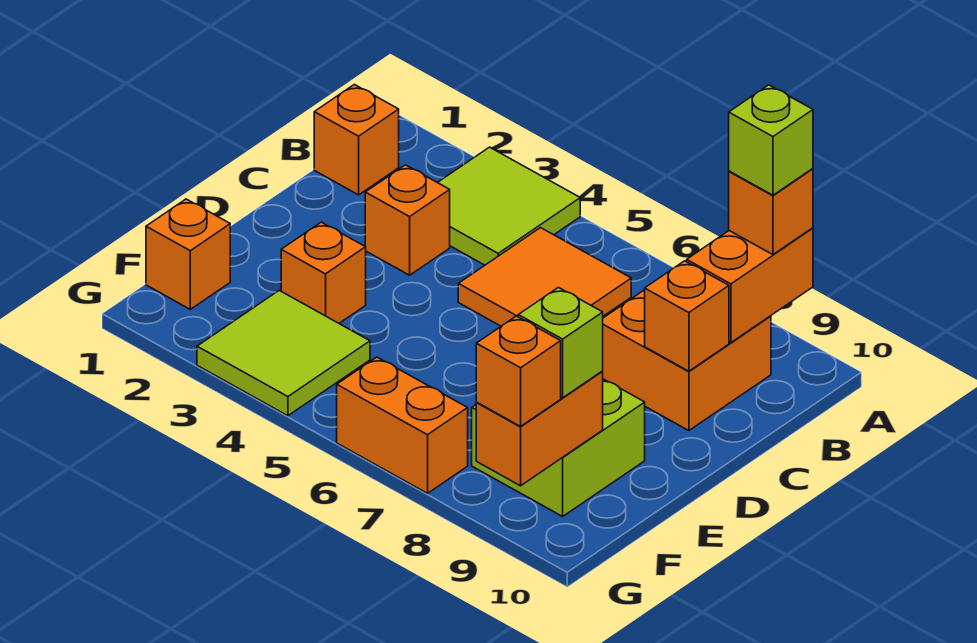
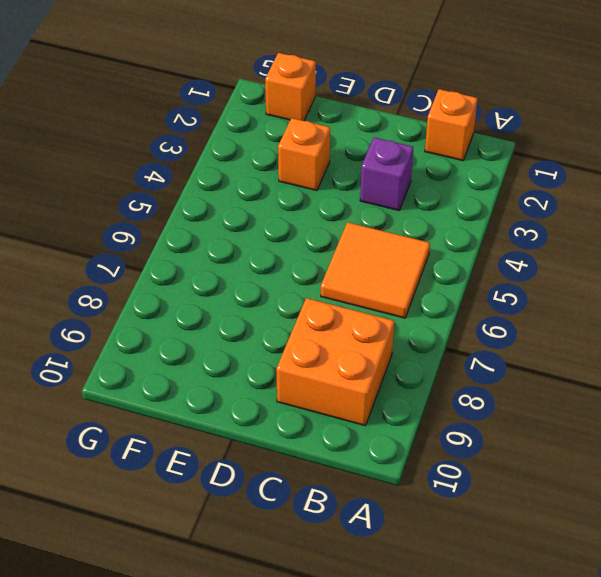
purple brick C3 level 1 -> orange brick C3 level 1
none -> lime tile A3:B4 level 1
none -> lime brick E8:F9 level 1
none -> lime tile F3:G4 level 1

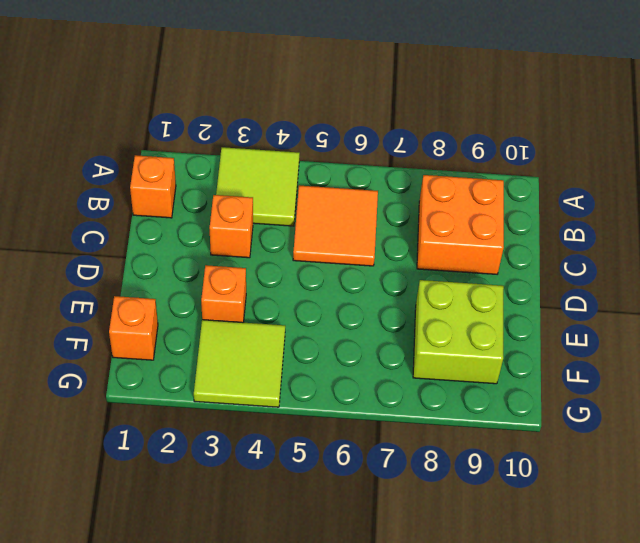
none -> orange brick G6:G7 level 1
none -> orange brick A9:B9 level 2
none -> orange brick C9 level 2

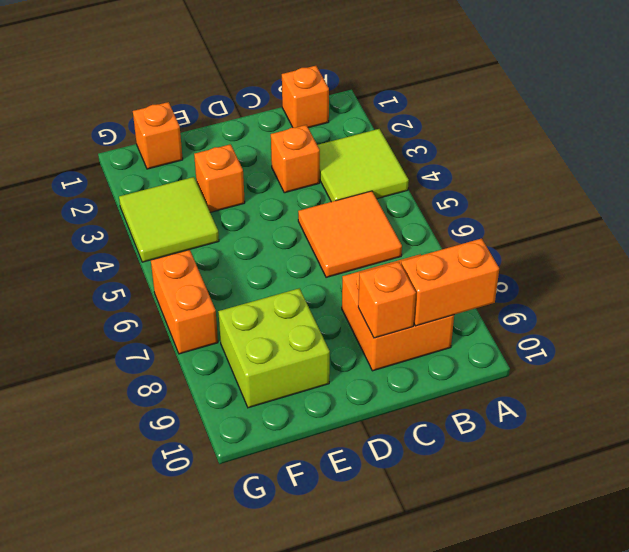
none -> orange brick F9:G9 level 2
none -> orange brick A9 level 3
none -> lime brick F9 level 3

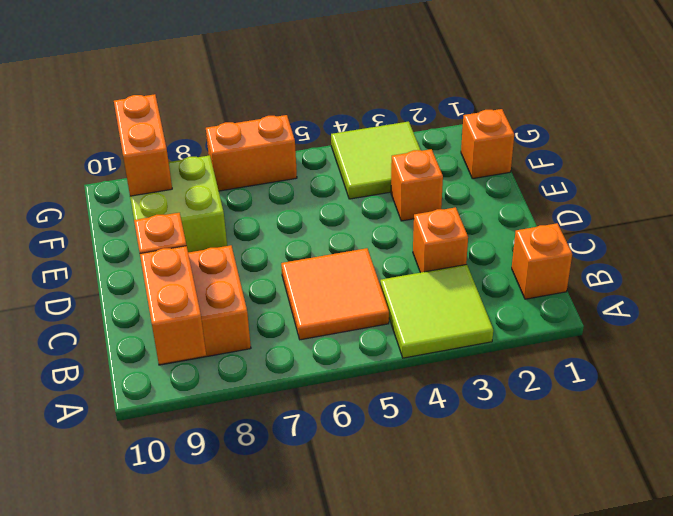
none -> orange brick A9 level 3
none -> lime brick F9 level 3
none -> orange brick G9 level 3

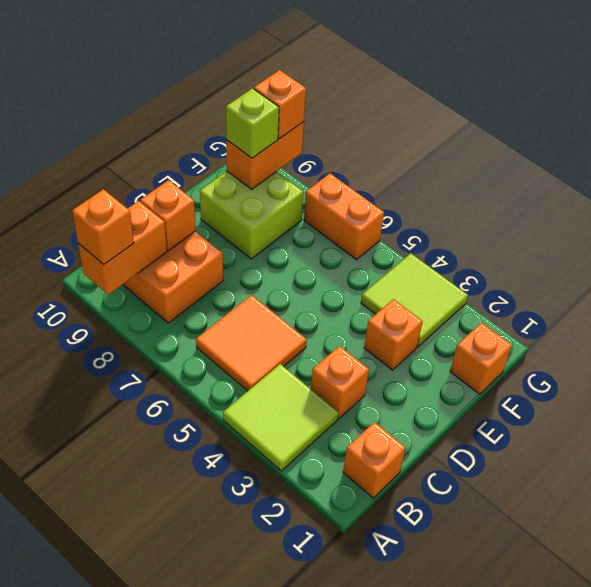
none -> lime brick A9 level 4

